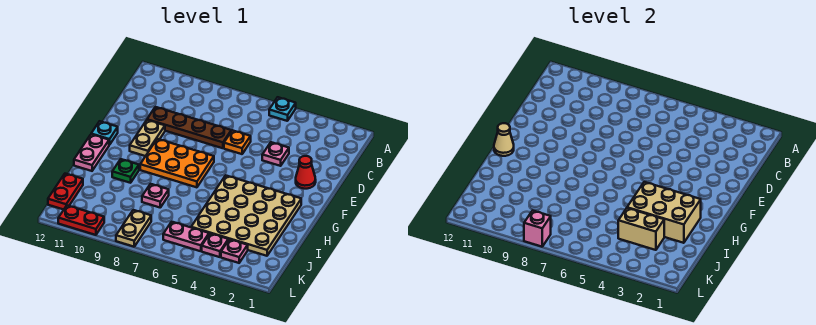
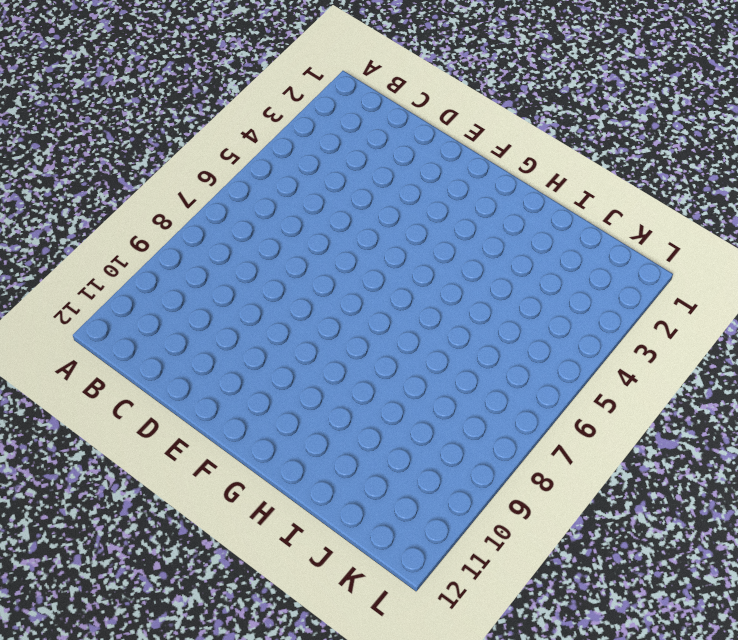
none -> cyan plate A5 level 1
none -> pink plate D4 level 1
none -> orange plate D6 level 1

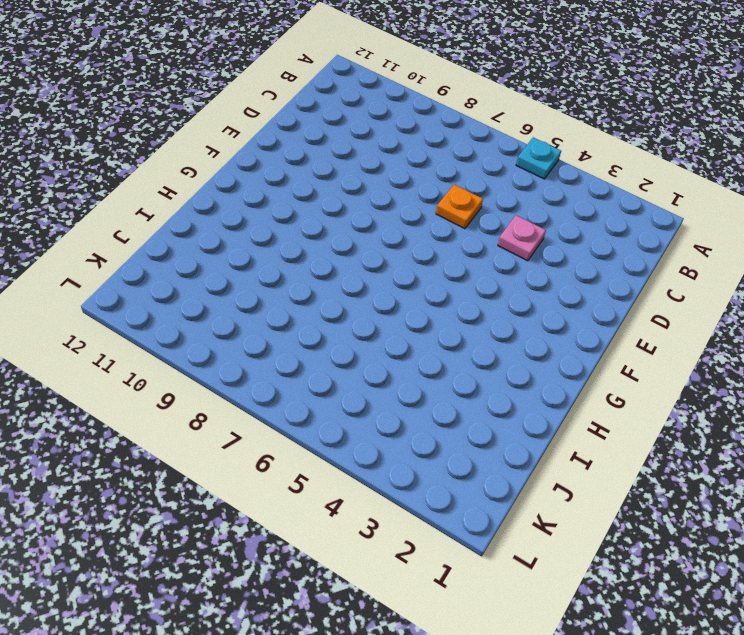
none -> brown plate D7:D10 level 1
none -> red cone E2 level 1
none -> tan plate E10:F10 level 1

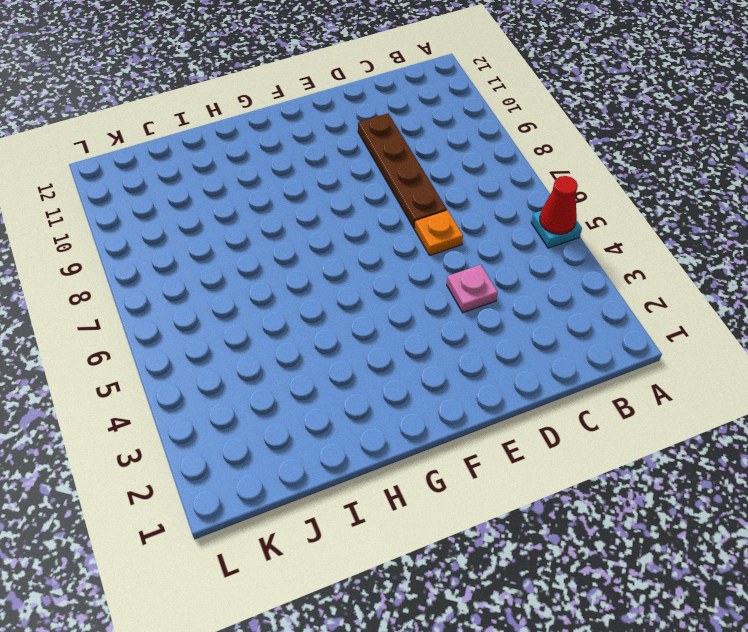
red cone A5 level 2 -> red cone E2 level 1
none -> tan plate E10:F10 level 1
none -> orange plate F7:G9 level 1
none -> cyan plate F12 level 1

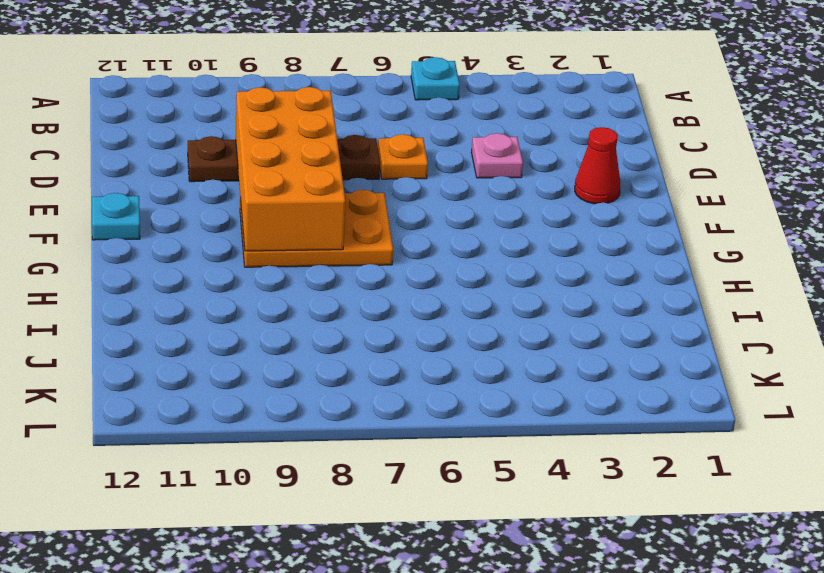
orange brick D8:G9 level 2 -> none
none -> tan plate E10:F10 level 1
none -> tan plate G2:J5 level 1
none -> pink plate G12:H12 level 1

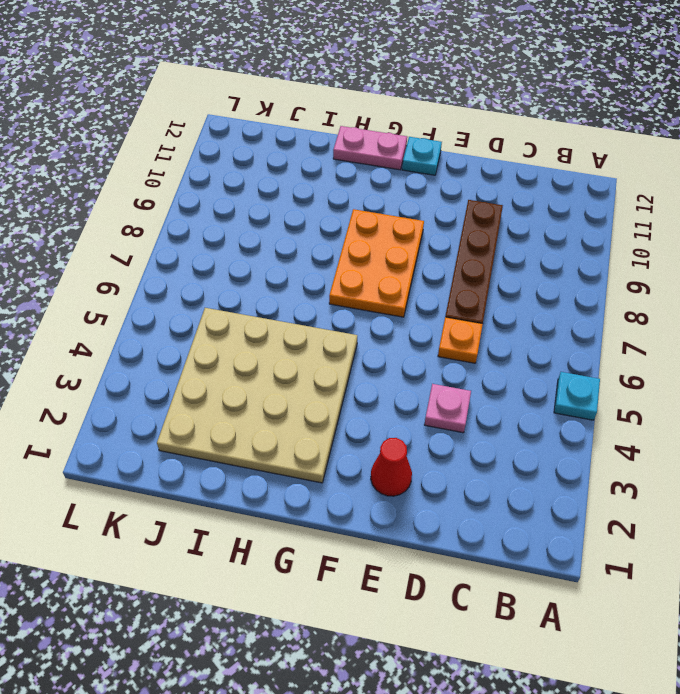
none -> tan plate E10:F10 level 1
none -> green plate H10 level 1
none -> pink plate I8 level 1

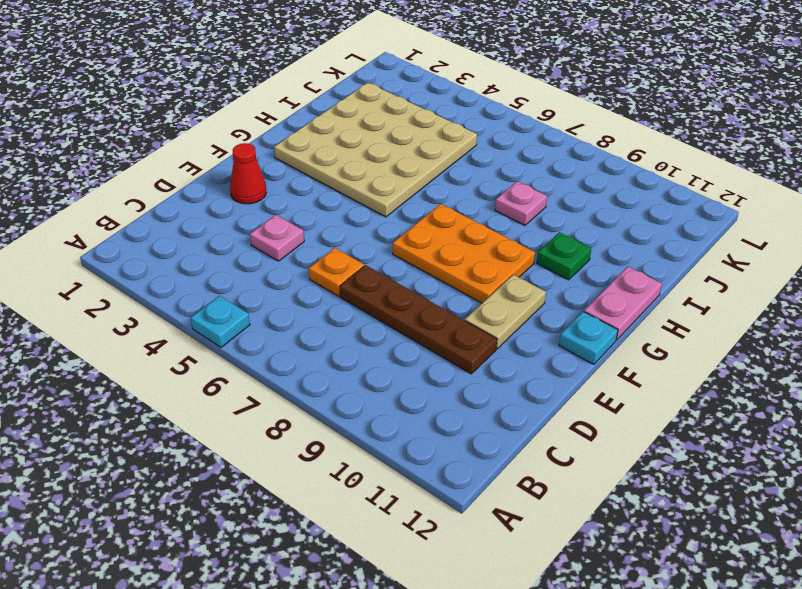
none -> red plate J12:K12 level 1
none -> pink plate K3 level 1
none -> pink plate K4 level 1

